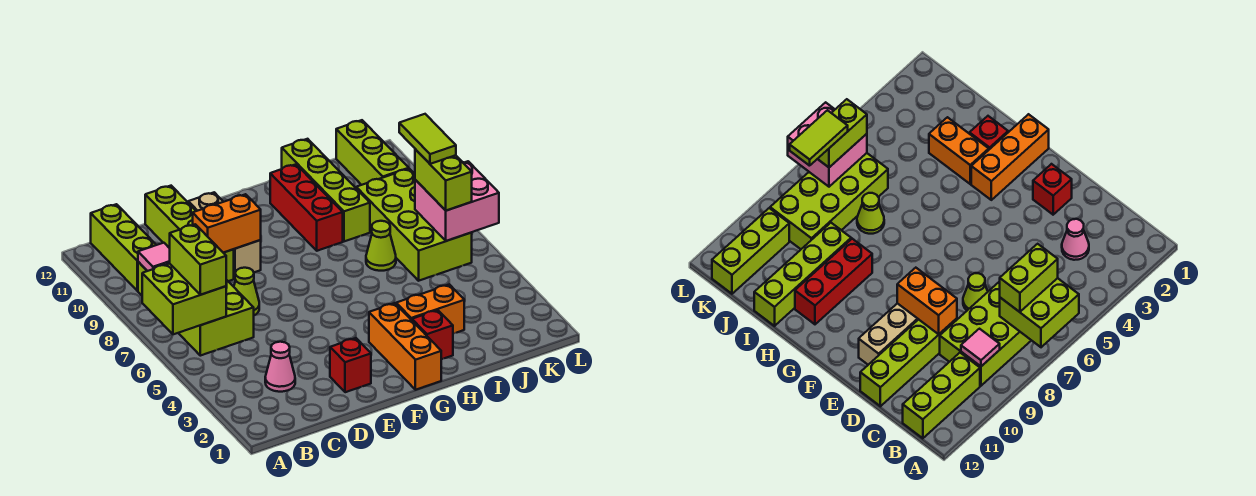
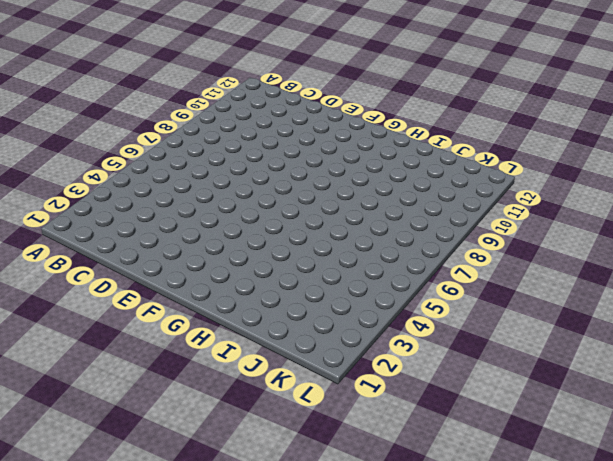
none -> lime brick B6:C9 level 1
none -> lime brick B10:B12 level 1
none -> pink cone C3 level 1

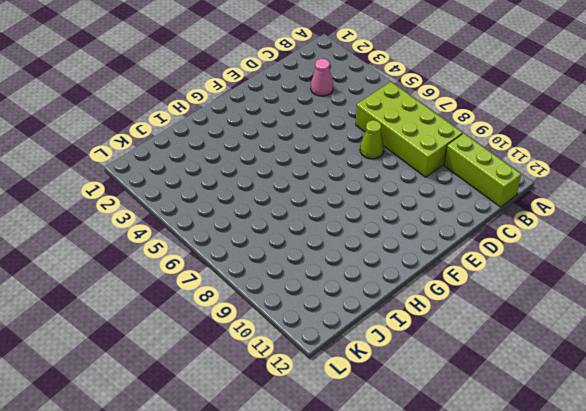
none -> lime brick D9:D12 level 1
none -> red brick E2 level 1
none -> tan brick E9:E11 level 1

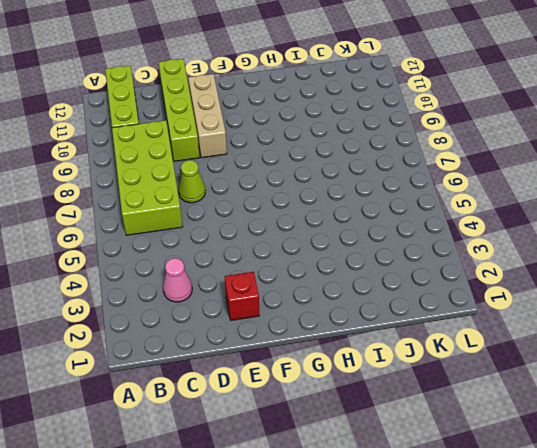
none -> orange brick G1:G3 level 1
none -> red brick H2 level 1
none -> orange brick H3:I3 level 1

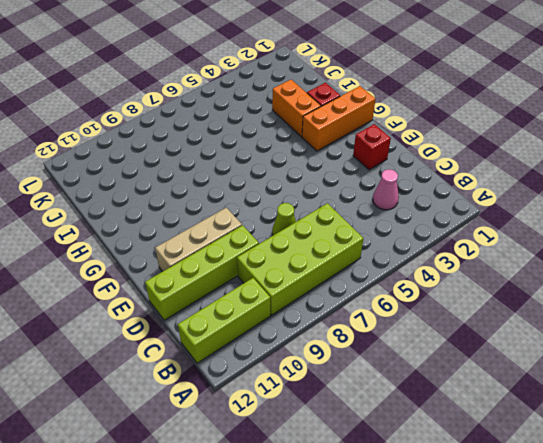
none -> red brick H9:H11 level 1
none -> lime cone I7 level 1
none -> lime brick I9:I12 level 1

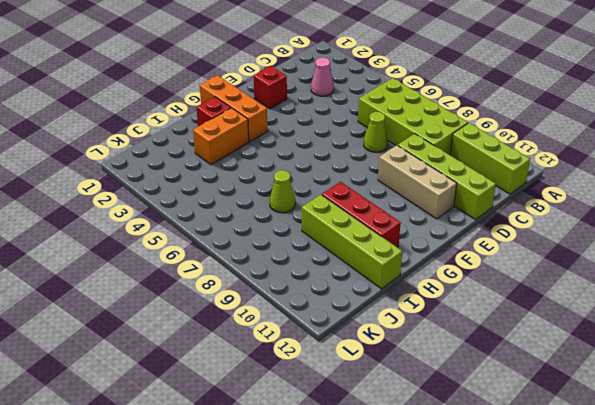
none -> lime brick J6:K9 level 1
none -> lime brick K10:K12 level 1
none -> lime brick A6:B7 level 2

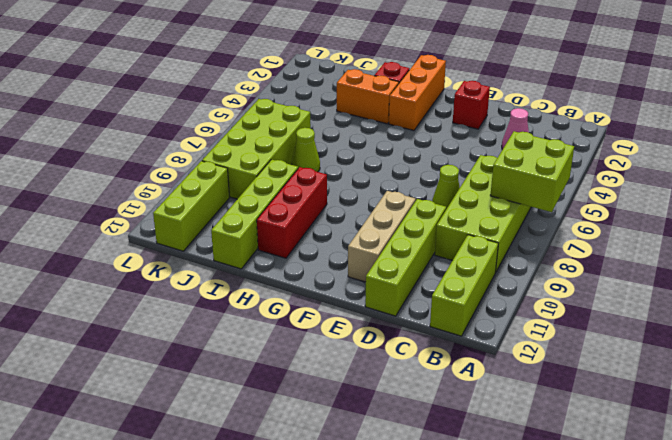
none -> pink tile B9 level 2
none -> orange brick D9:E9 level 2
none -> pink brick K6:L7 level 2

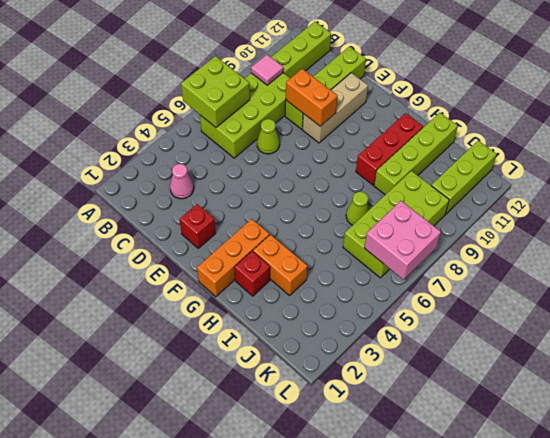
none -> lime brick B6:B7 level 3
none -> lime brick K6:K7 level 3
none -> lime tile K7:K8 level 4

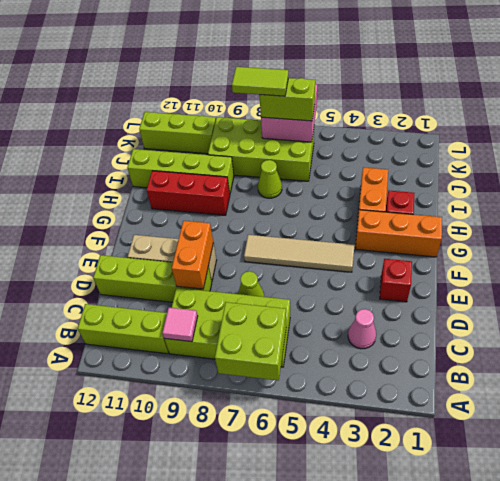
tan tile F4:F7 level 1 -> none
none -> lime brick B6:B7 level 3

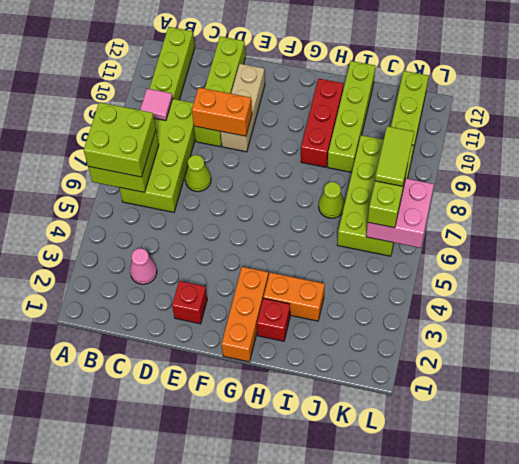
lime brick A6:B7 level 3 -> lime brick B6:B7 level 3

